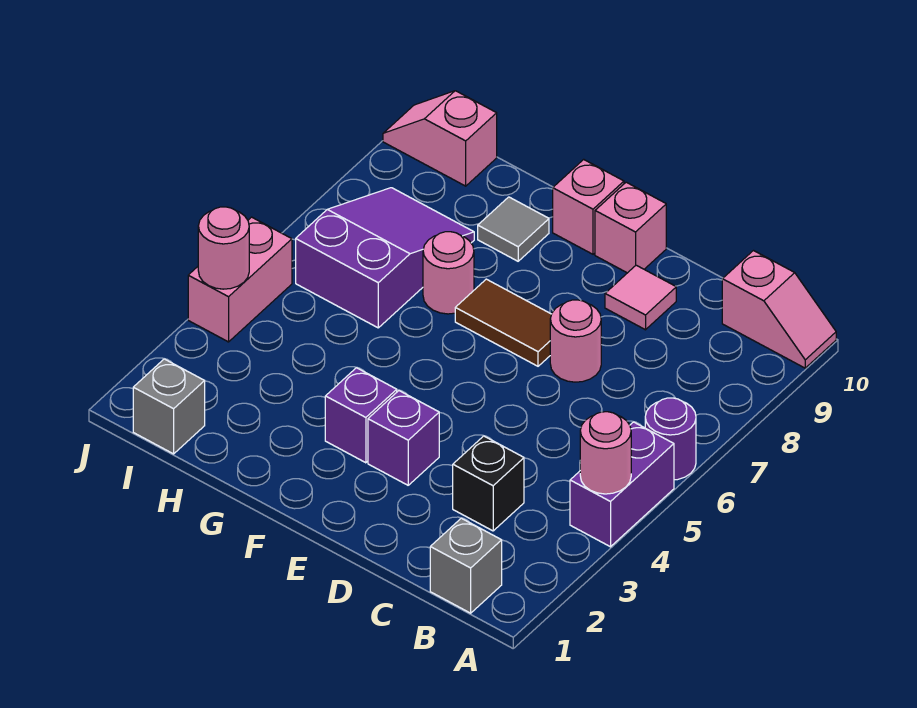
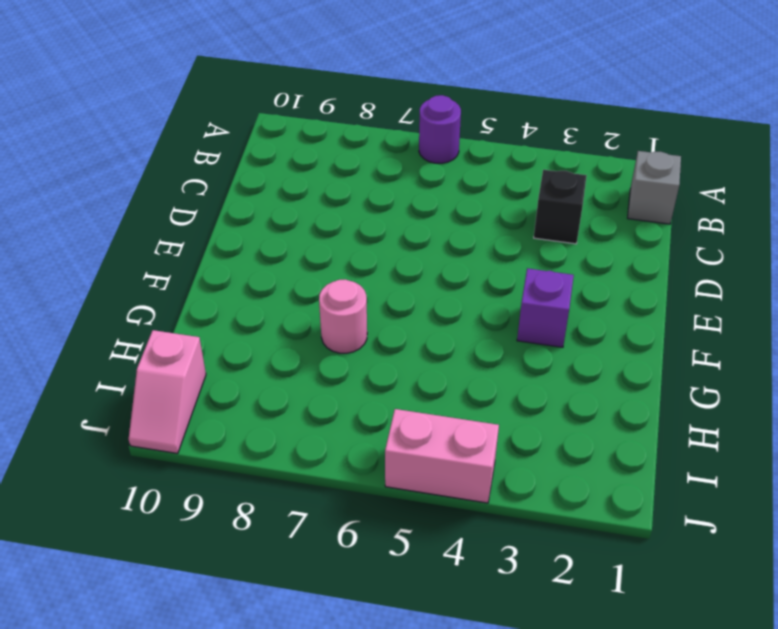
none -> purple brick A4:A5 level 1
none -> pink slope A10:B10 level 1 top B
none -> pink round brick D7 level 1

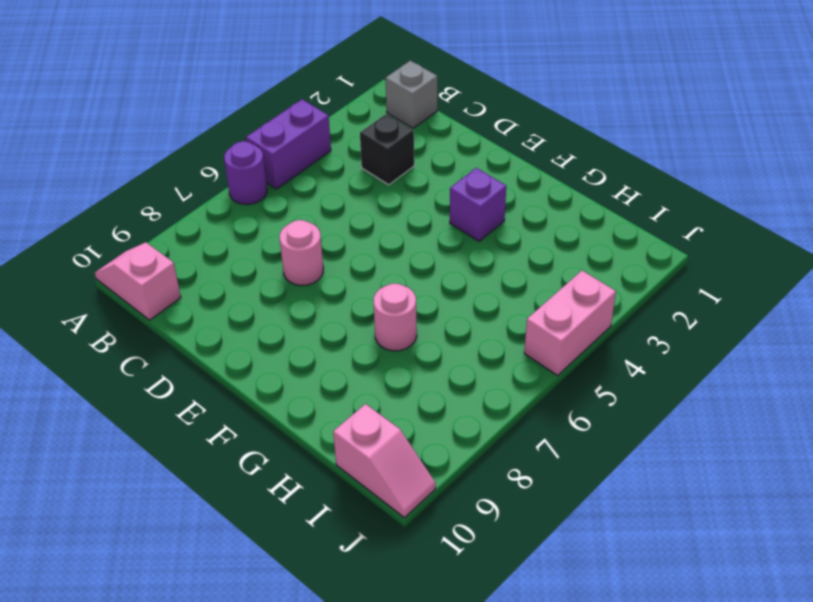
none -> pink tile D9 level 1
none -> purple brick E3 level 1
none -> brown tile E7:F7 level 1

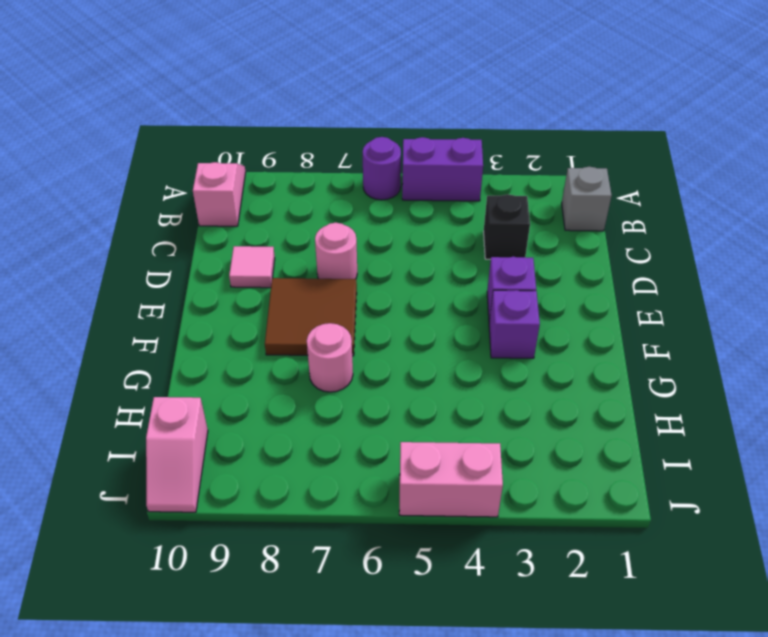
brown tile E7:F8 level 1 -> brown tile E7:F7 level 1
none -> pink brick E10 level 1
none -> pink brick F10 level 1
none -> grey tile G9 level 1

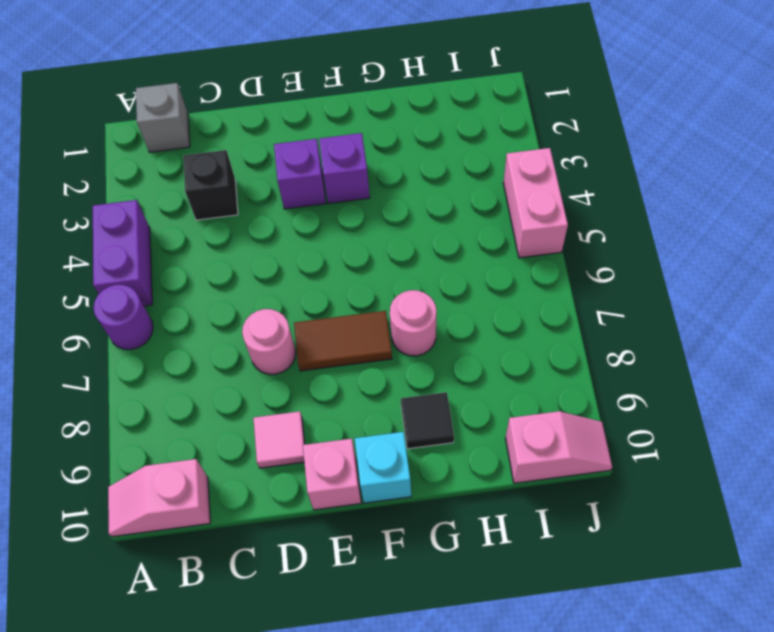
cyan brick F10 level 1 -> pink brick F10 level 1
black tile G9 level 1 -> grey tile G9 level 1
none -> purple slope H6:I8 level 1 top 6
none -> grey brick I1 level 1
none -> pink round brick A4 level 2

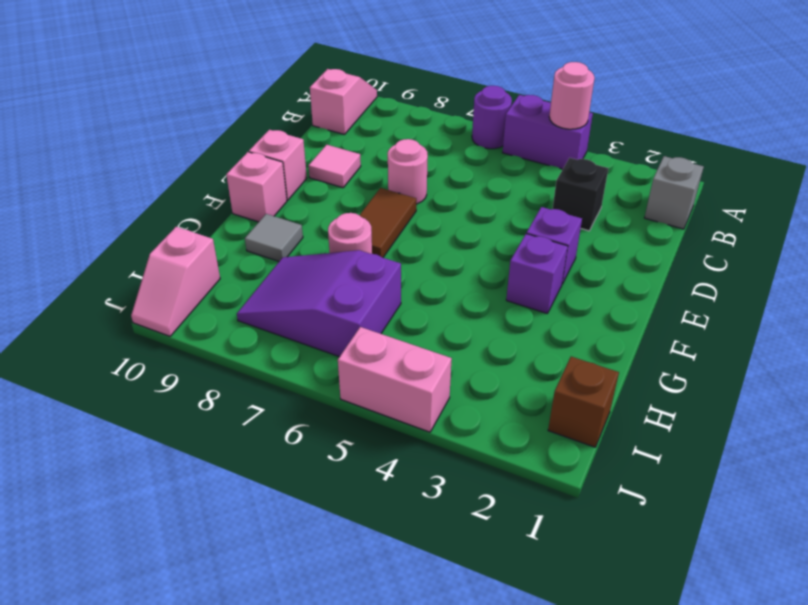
brown brick I1 level 1 -> grey brick I1 level 1
none -> pink round brick J4 level 2

